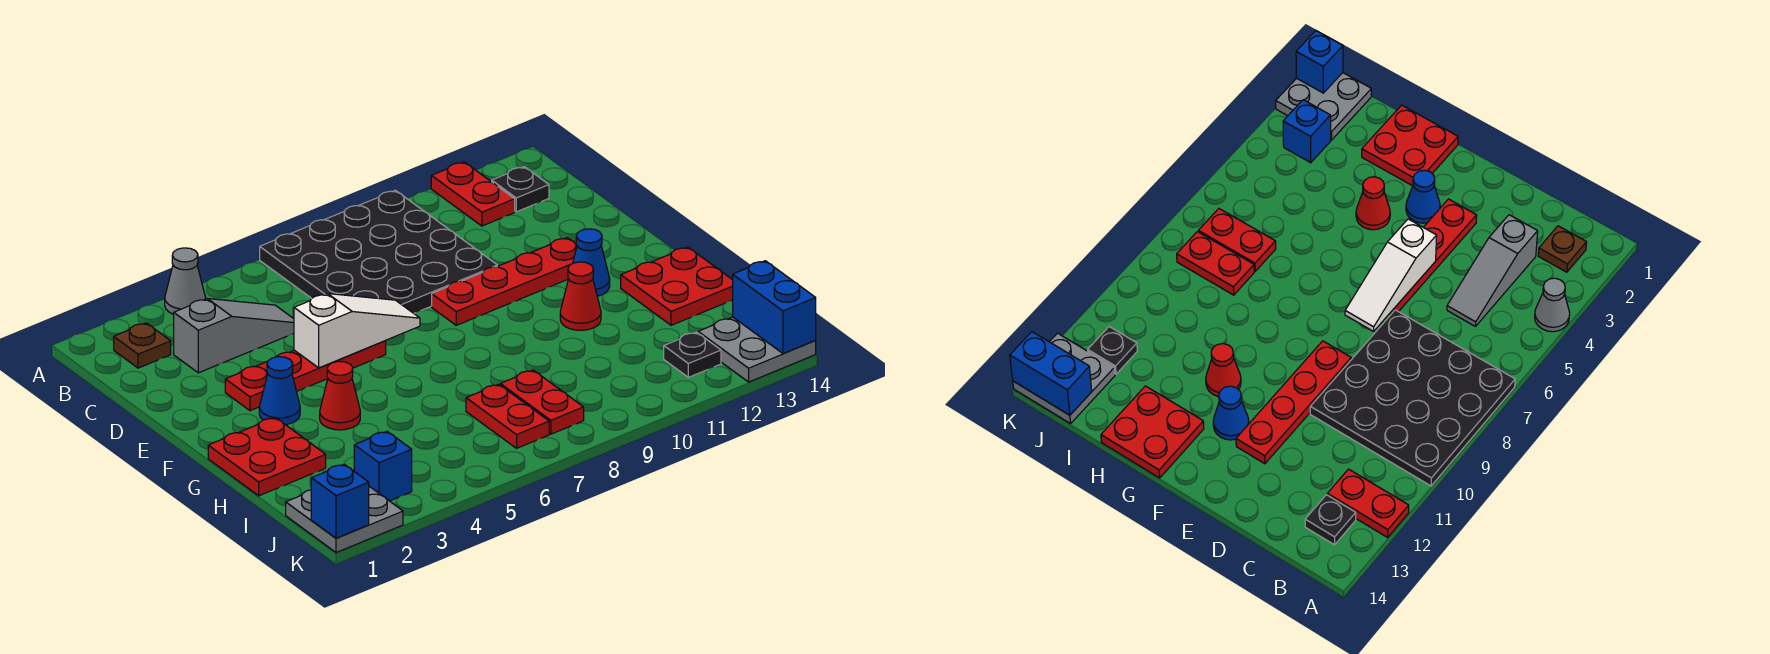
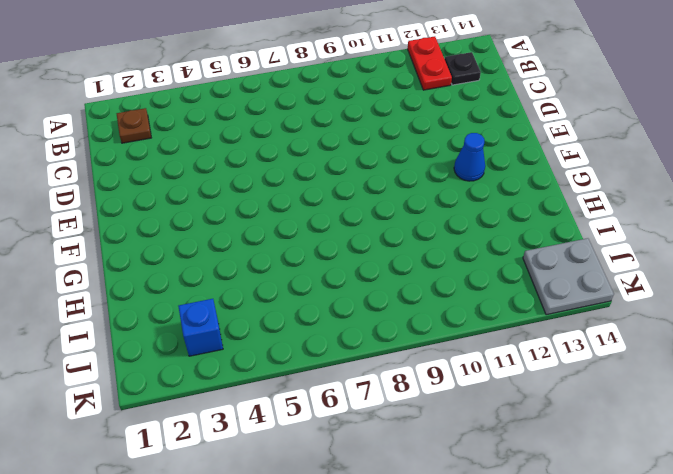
none -> grey cone A4 level 1
none -> black plate A7:D10 level 1
none -> grey slope C3:C5 level 1 top 3

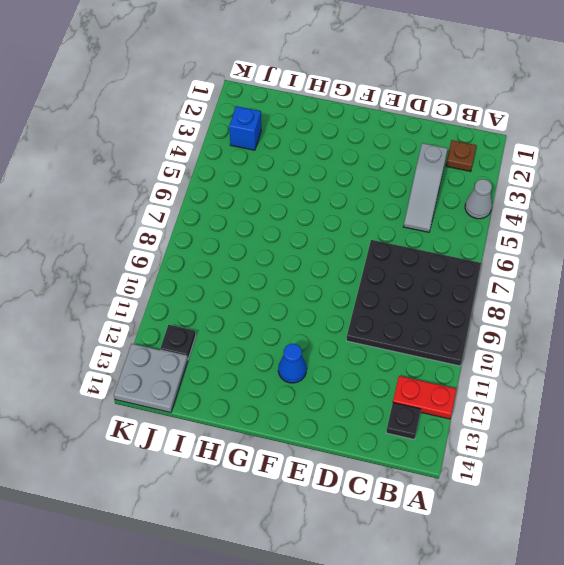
none -> red plate E3:E6 level 1
none -> red plate E9:E12 level 1
none -> blue cone F3 level 1

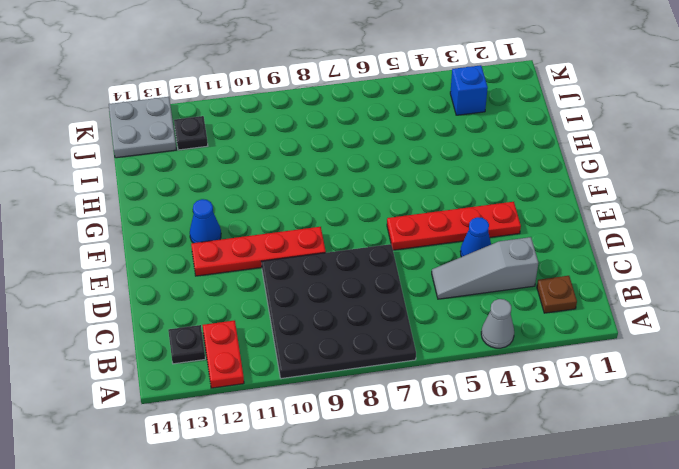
blue cone D4 level 1 -> blue cone F3 level 1
none -> red plate G1:H2 level 1
none -> red cone G4 level 1
none -> red cone G11 level 1

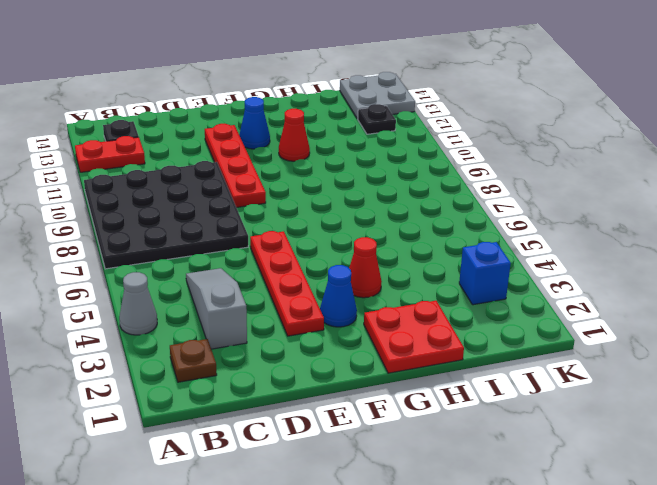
none -> red plate G13:H14 level 1
none -> red plate I7:J7 level 1
none -> red plate I8:J8 level 1

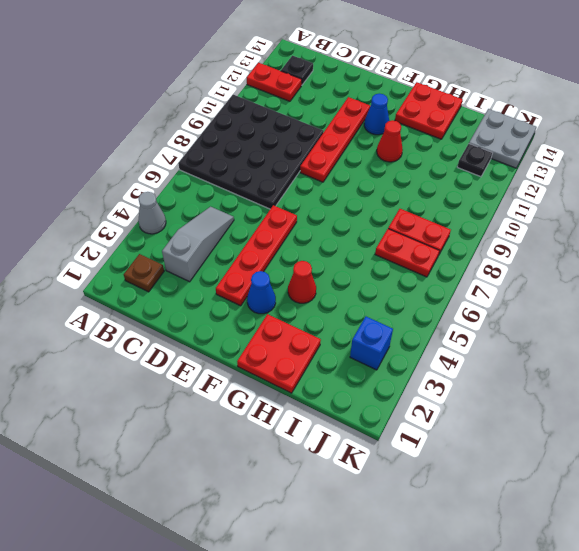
none -> grey plate J1:K2 level 1
none -> white slope E5:E7 level 2 top 5
none -> blue brick J14:K14 level 2

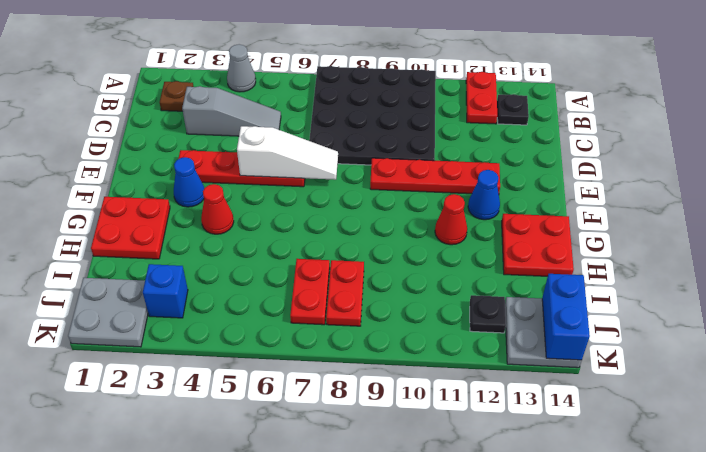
none -> blue brick K1 level 2

